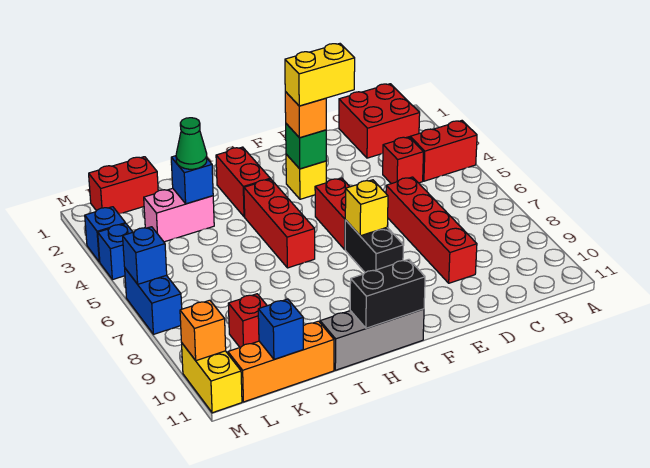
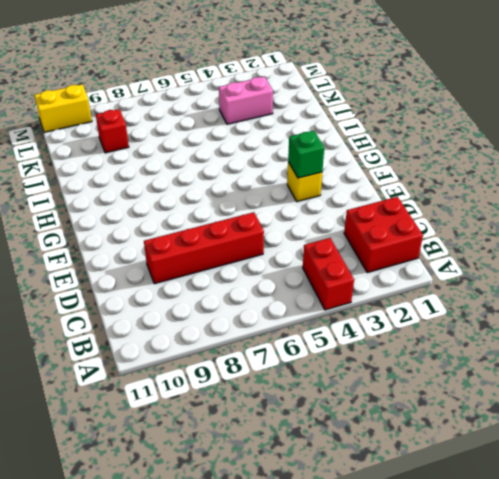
pink brick K3:K4 level 1 -> pink brick J3:K3 level 1
none -> red brick C4 level 1
none -> red brick F5:F6 level 1
none -> black brick F7:F8 level 1

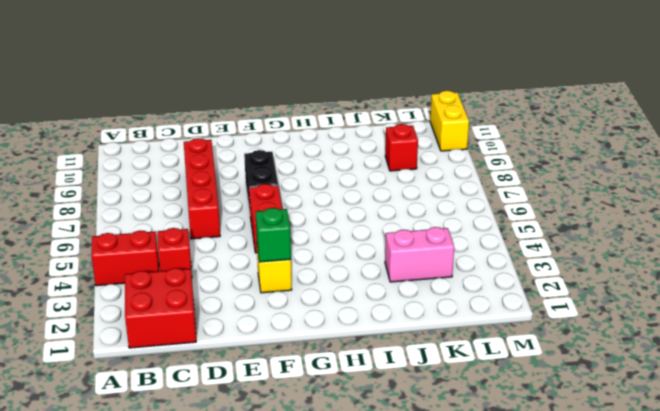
none -> grey brick G11:I11 level 1
none -> red brick H2:H3 level 1
none -> red brick H4:H6 level 1

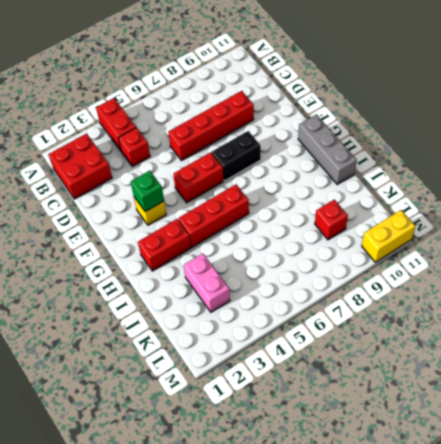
none -> orange brick J11:L11 level 1
none -> red brick K1:L1 level 1
none -> blue brick M3 level 1

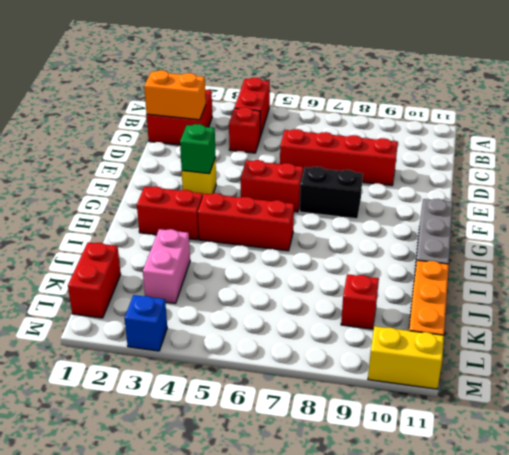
orange brick C1:C2 level 2 -> none
none -> blue brick M4 level 1
none -> blue brick M6:M7 level 1
none -> yellow brick F7 level 2

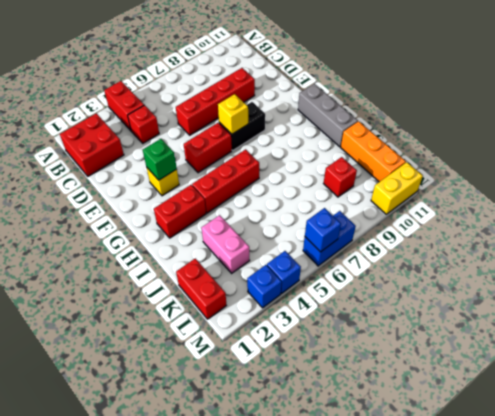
none -> black brick G11:H11 level 2
none -> blue brick J3 level 2
none -> blue brick K11 level 2

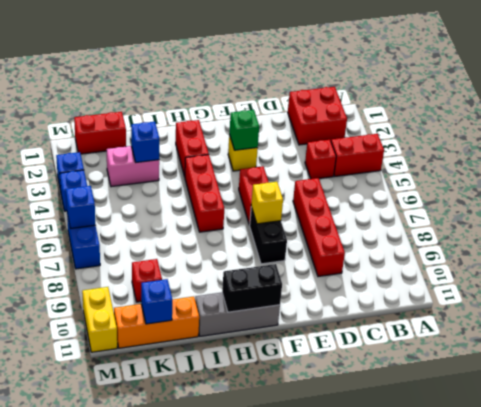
none -> orange brick M10 level 2
none -> orange brick F3 level 3
none -> green cone J3 level 3

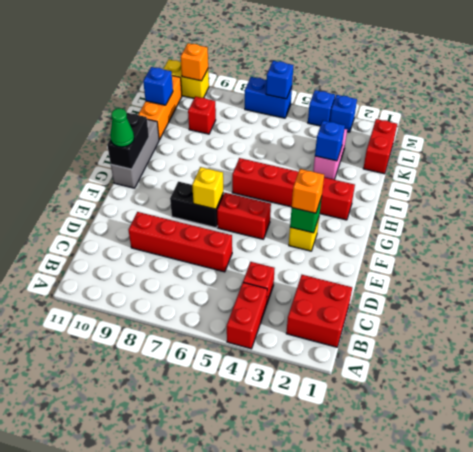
green cone G11 level 3 -> green cone J3 level 3
none -> yellow brick E3:F3 level 4

